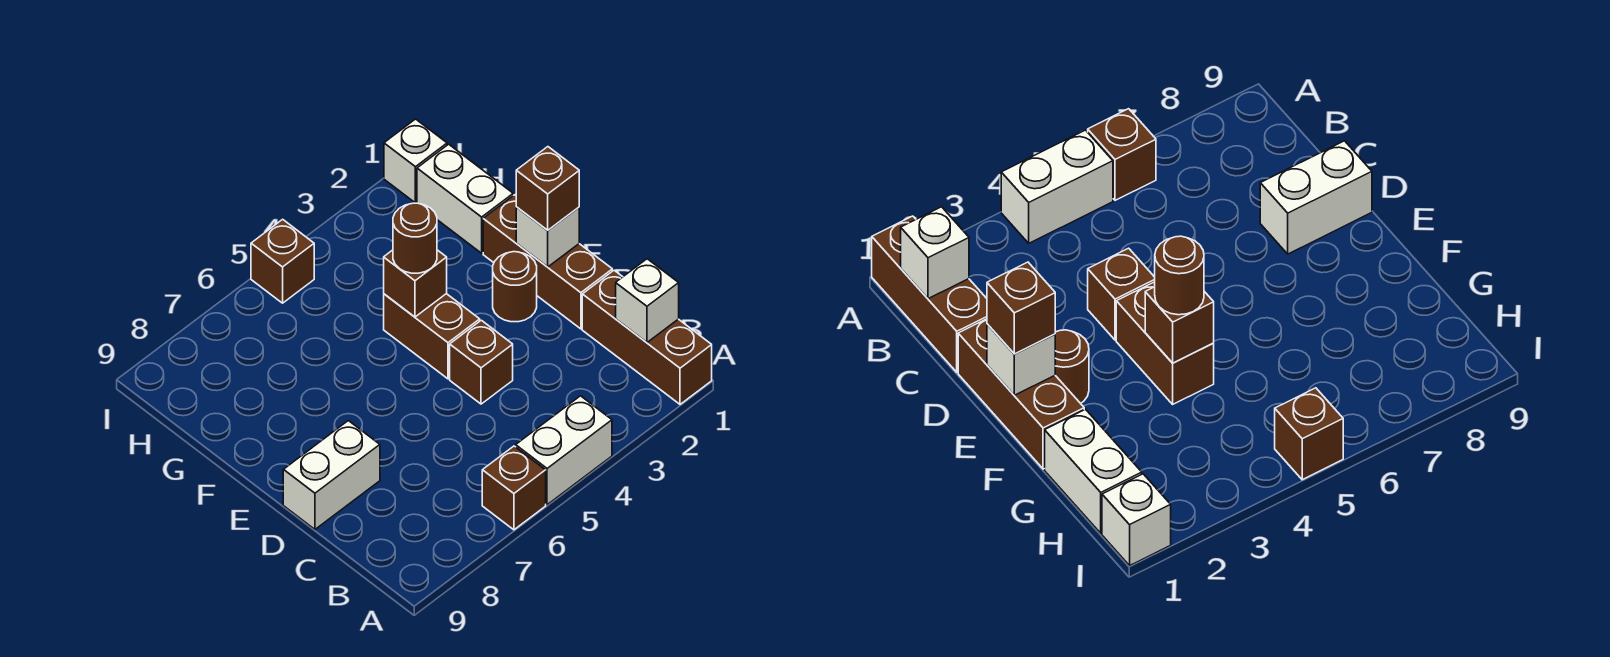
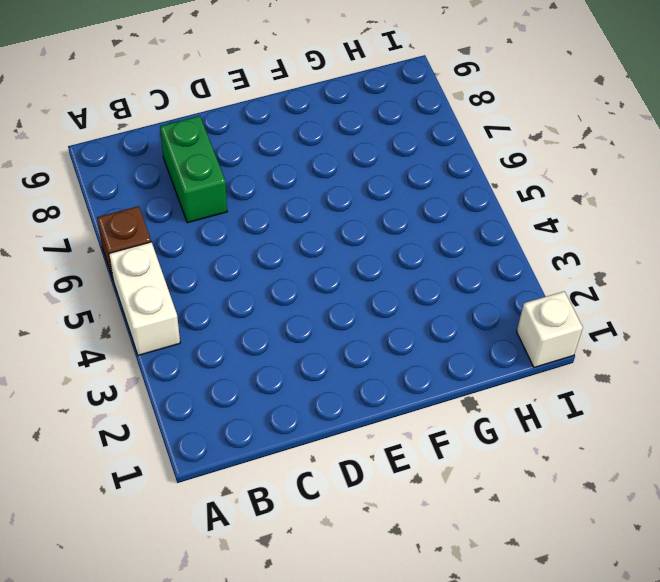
green brick C7:C8 level 1 -> none
none -> brown brick A1:C1 level 1
none -> brown brick D1:F1 level 1
none -> brown brick D4 level 1

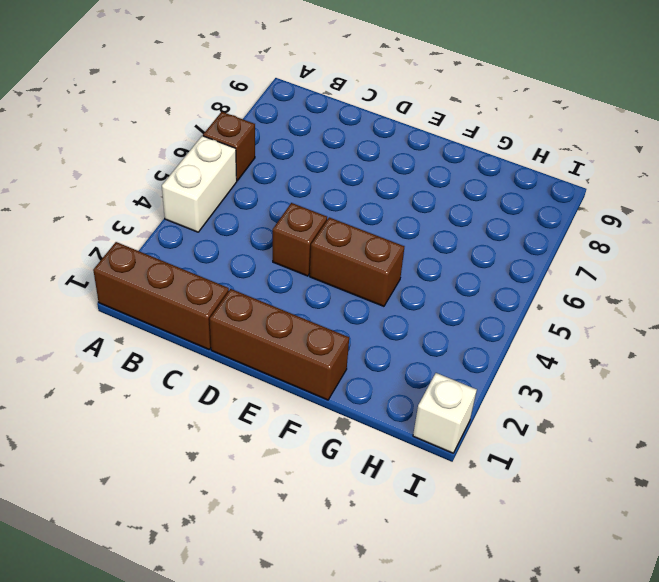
none -> white brick D8:D9 level 1
none -> brown round brick E2 level 1
none -> white brick G1:H1 level 1

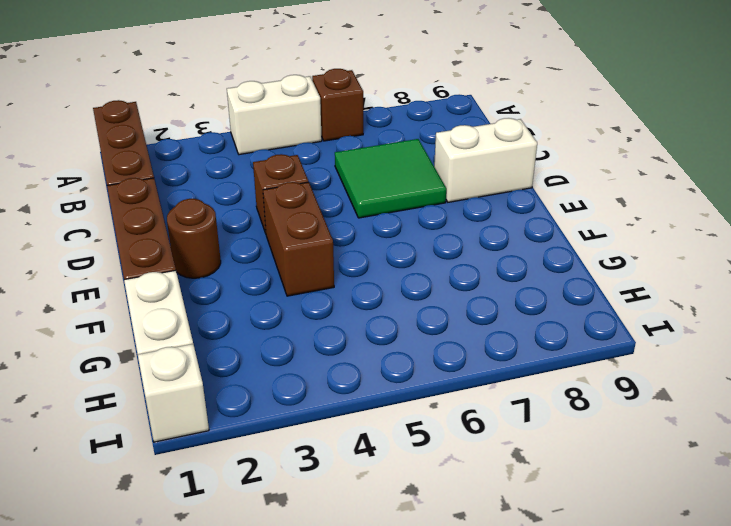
green tile C6:D7 level 1 -> none
none -> brown brick I5 level 1
none -> white brick B1 level 2
none -> white brick E1 level 2

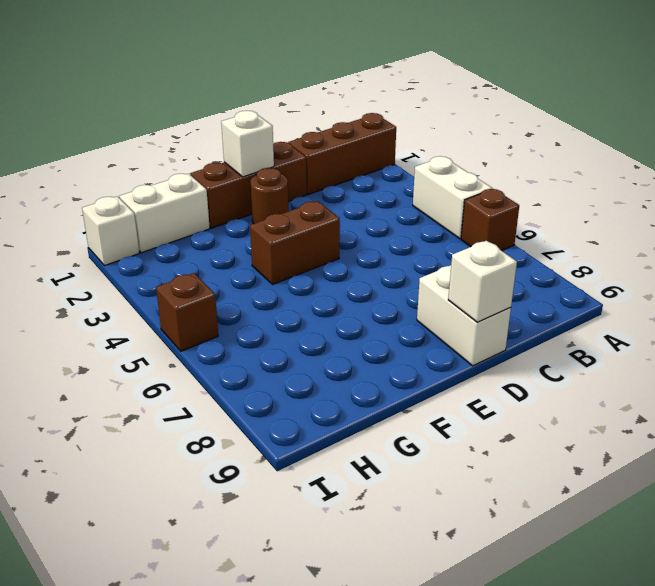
white brick D9 level 2 -> white brick B1 level 2
none -> brown brick D4 level 1
none -> brown brick F4 level 2
none -> brown brick E1 level 3

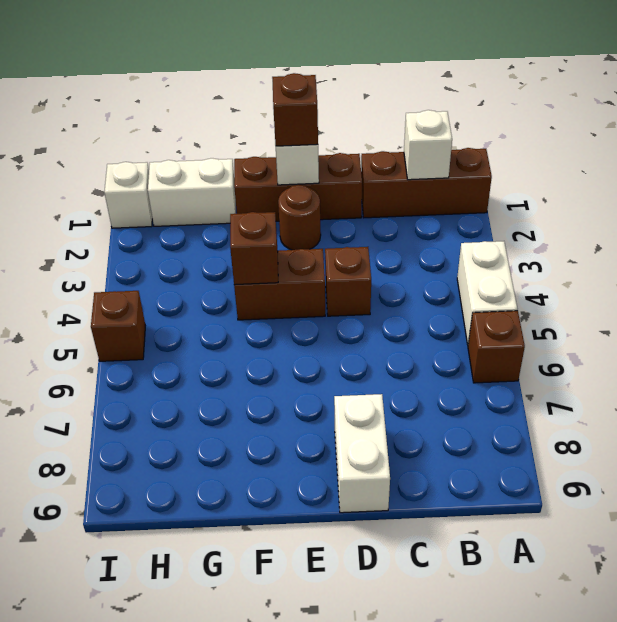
none -> brown round brick F4 level 3

